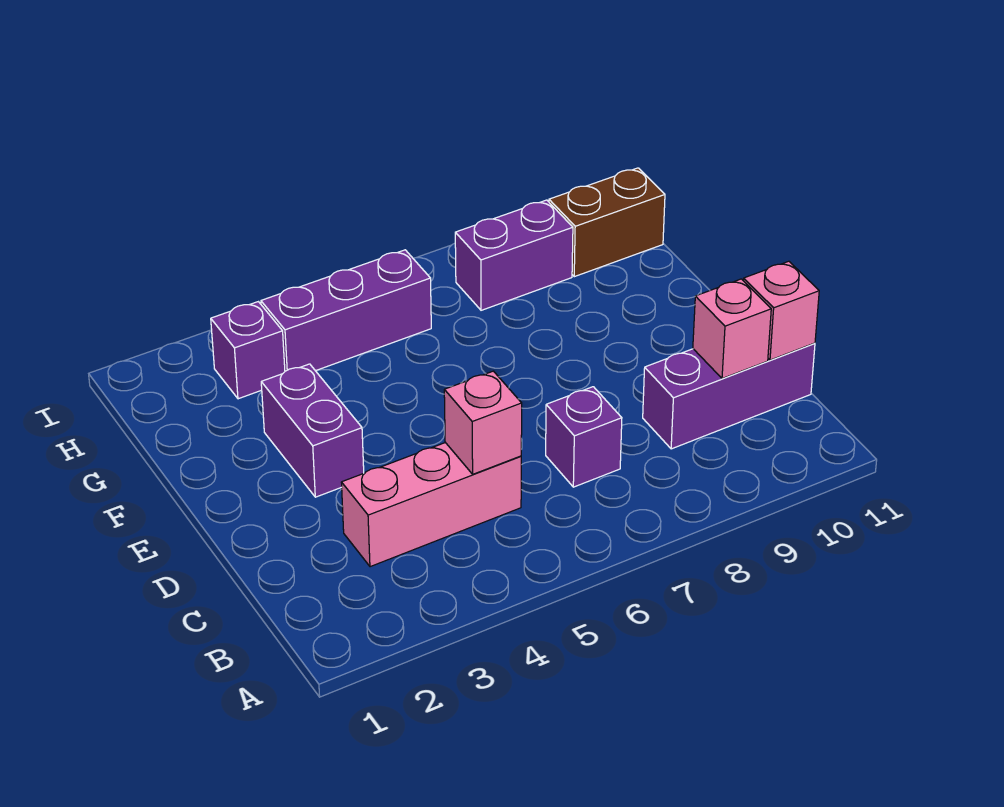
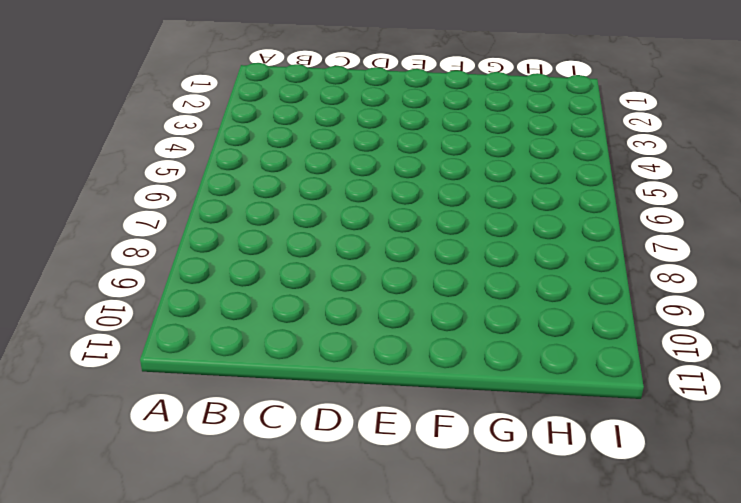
none -> pink brick C3:C5 level 1
none -> purple brick C7 level 1

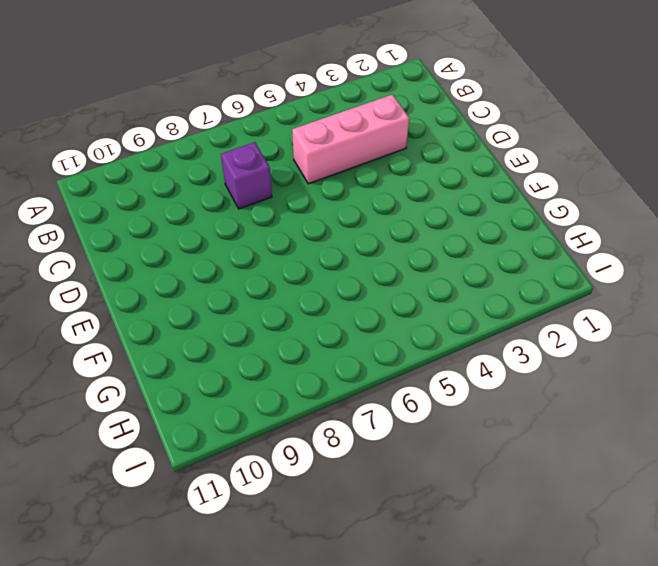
none -> purple brick C9:C11 level 1
none -> purple brick E3:F3 level 1

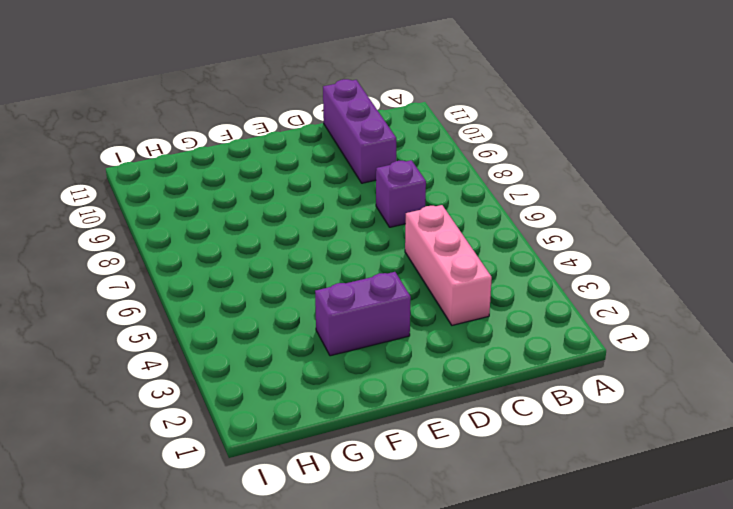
none -> purple brick H3 level 1
none -> purple brick H4:H6 level 1

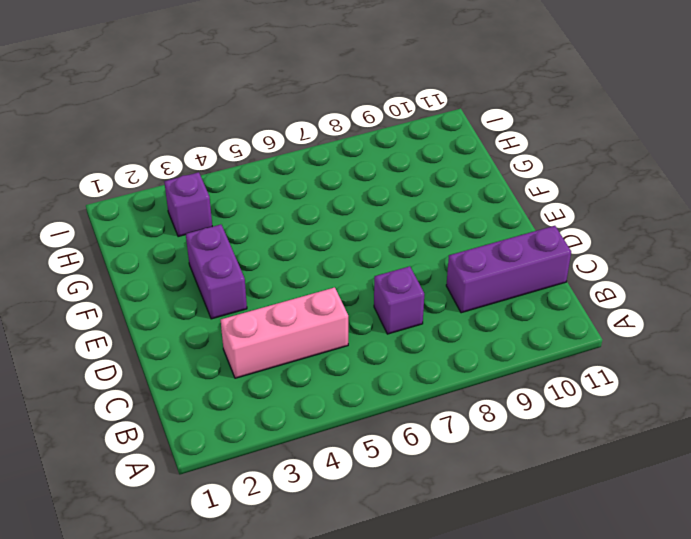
none -> purple brick H4:H6 level 1
none -> purple brick H8:H9 level 1

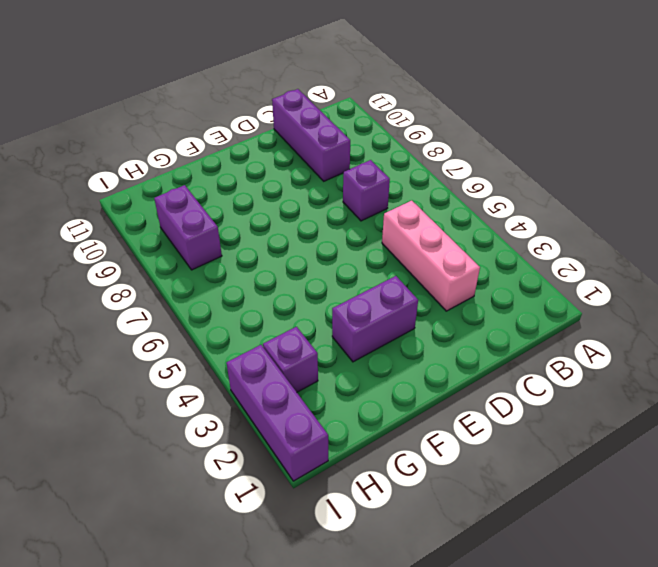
purple brick I1:I3 level 1 -> purple brick H4:H6 level 1
none -> brown brick H10:H11 level 1
none -> pink brick C5 level 2

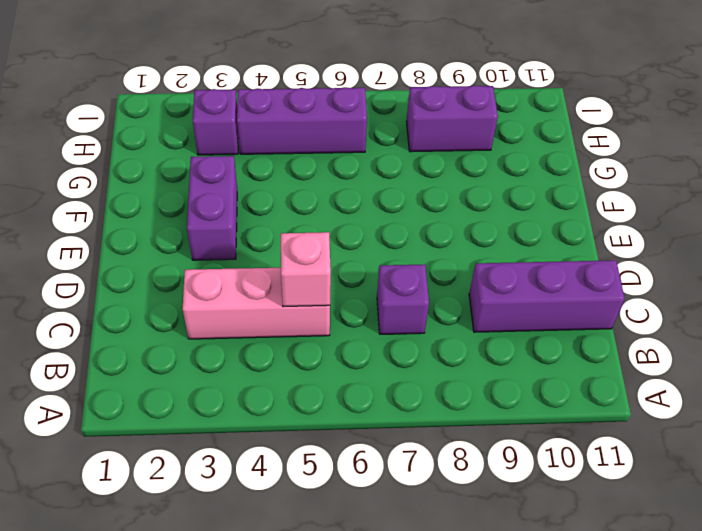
none -> brown brick H10:H11 level 1
none -> pink brick C10 level 2

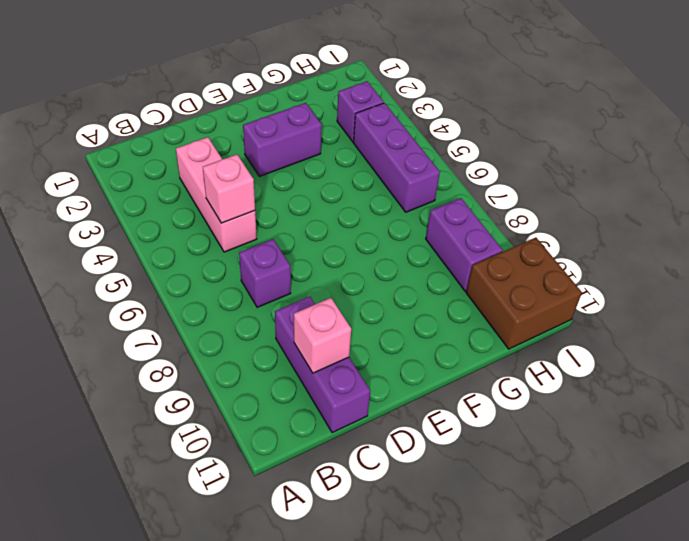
brown brick H10:I11 level 1 -> brown brick H10:H11 level 1
none -> pink brick C11 level 2

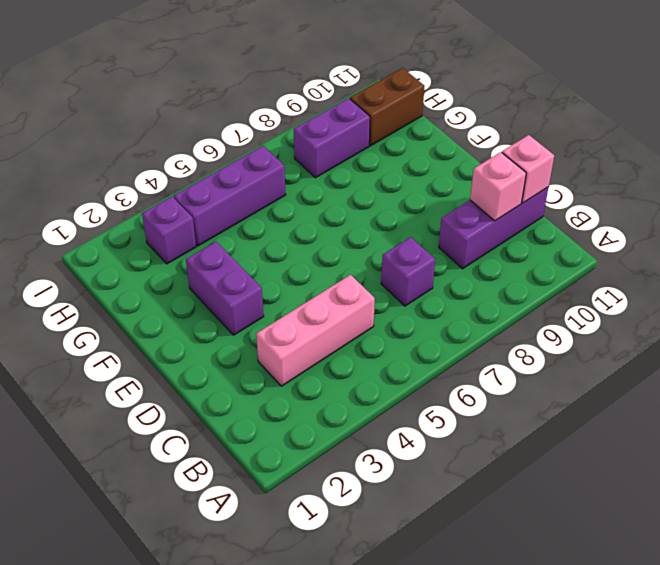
none -> pink brick C5 level 2

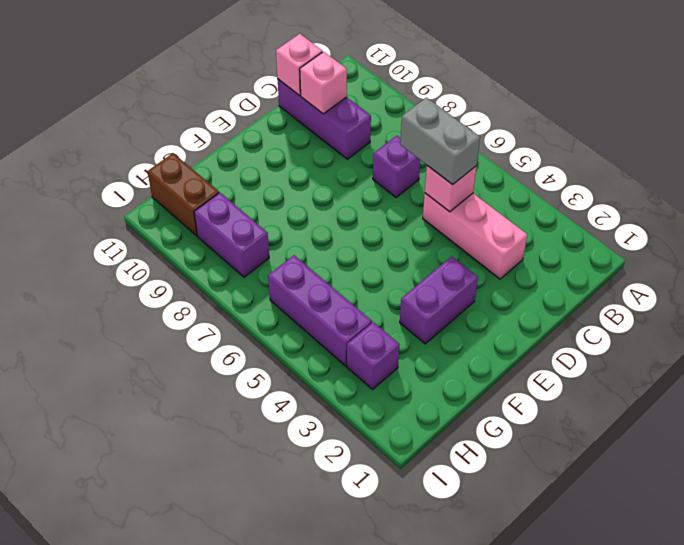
grey brick C5:C6 level 3 -> none

